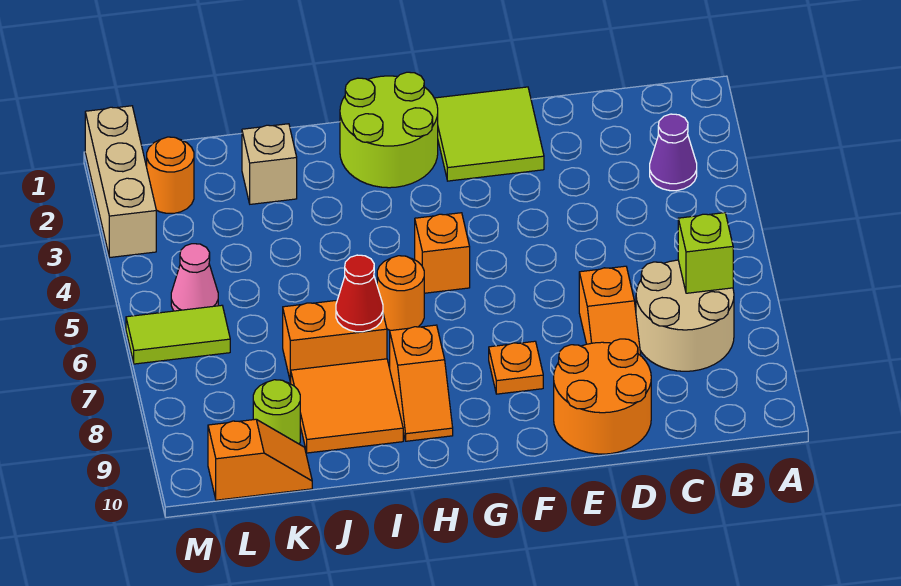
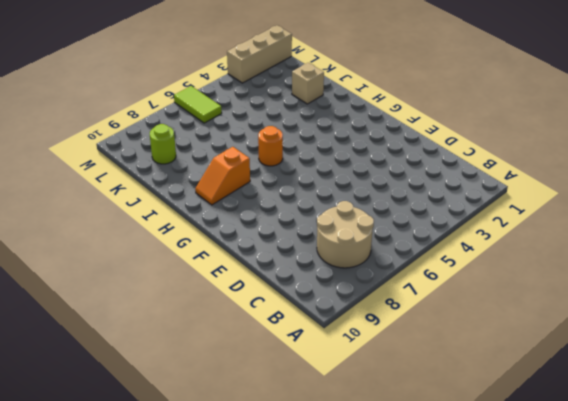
none -> purple cone B3 level 1
none -> orange slope D7:D8 level 1 top 7
none -> orange round brick D9:E10 level 1

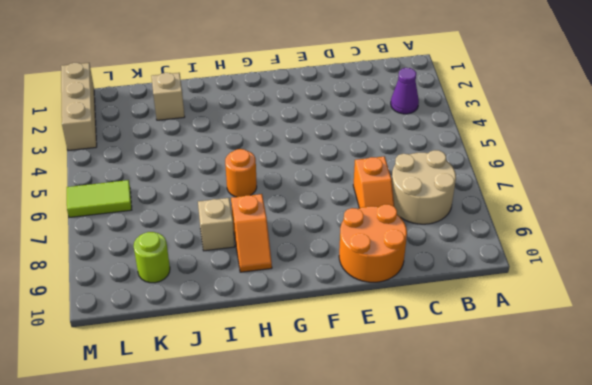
tan brick I8 level 1 -> orange tile I8:J9 level 1
none -> lime tile E1:F2 level 1
none -> orange plate F8 level 1
none -> lime round brick G1:H2 level 1

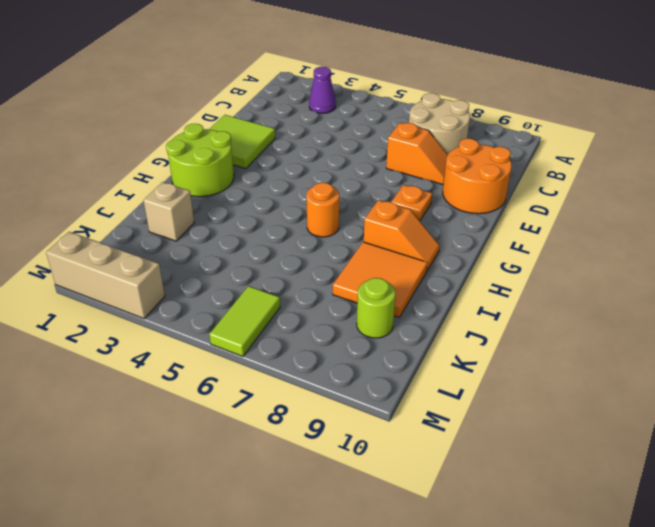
none -> orange brick G5 level 1
none -> orange brick I7:J7 level 1
none -> orange slope K10:L10 level 1 top L

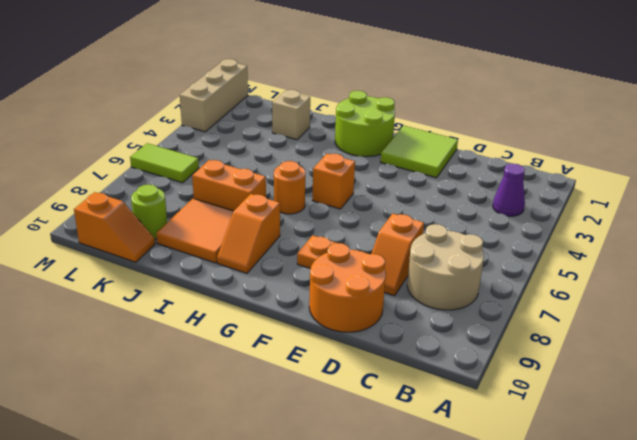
none -> orange round brick L2 level 1
none -> pink cone L5 level 1
none -> lime brick B7 level 2

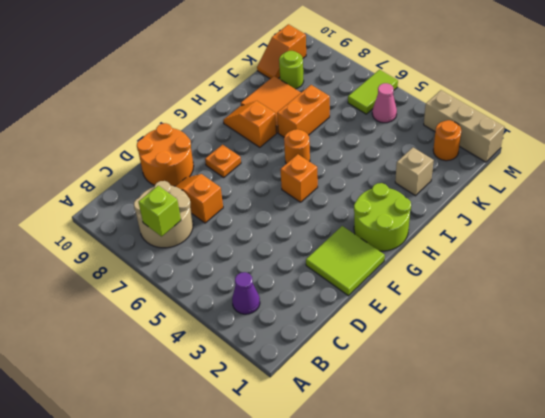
none -> red cone I7 level 2

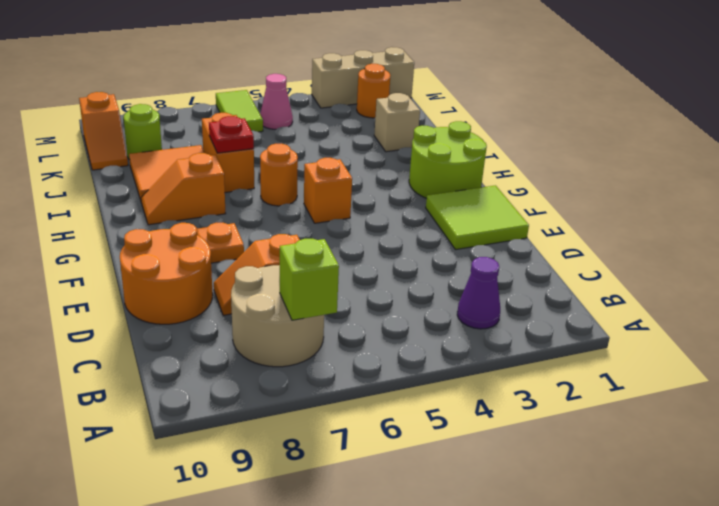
red plate I7 level 2 -> red cone I7 level 2

